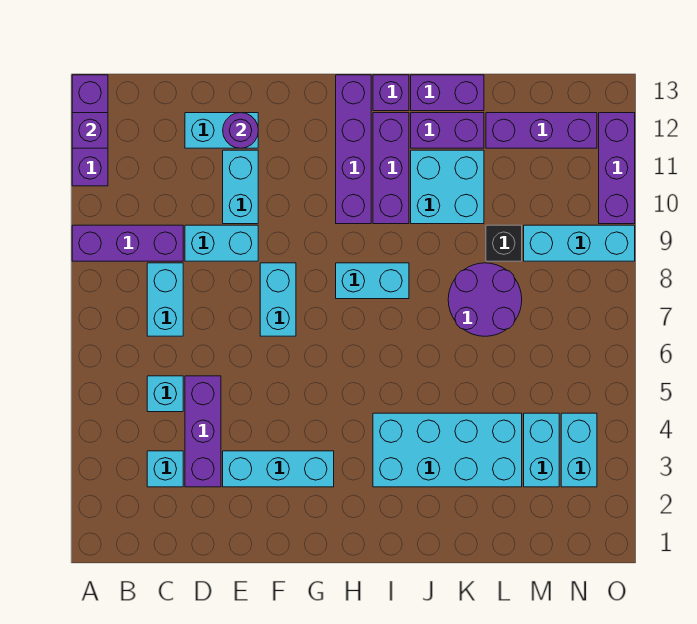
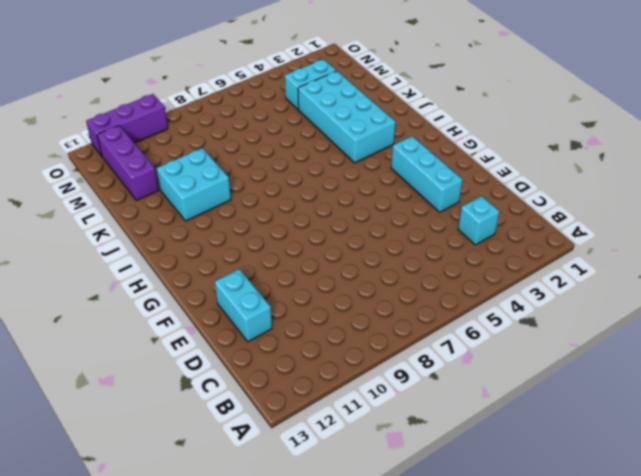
none -> purple brick A9:C9 level 1
none -> purple brick A11:A13 level 1
none -> cyan brick C5 level 1

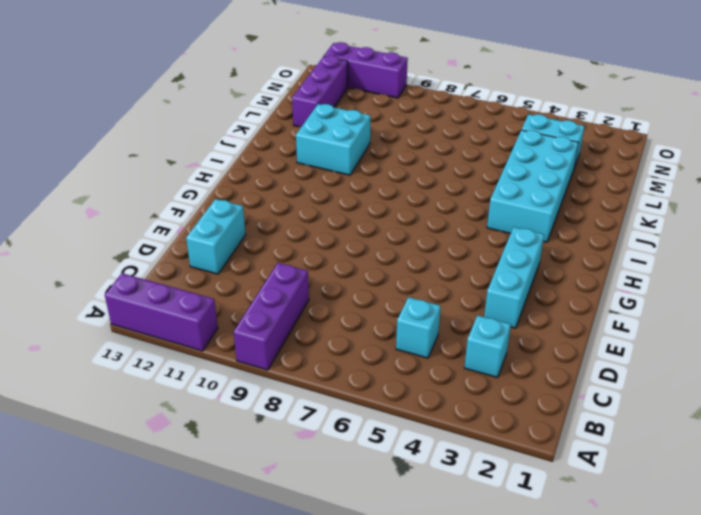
none -> cyan brick C7:C8 level 1
none -> purple brick D3:D5 level 1
none -> cyan brick D9:E9 level 1

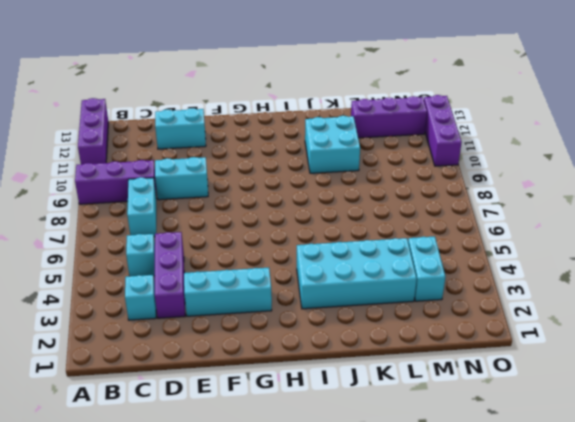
none -> cyan brick E10:E11 level 1
none -> cyan brick F7:F8 level 1
none -> cyan brick H8:I8 level 1

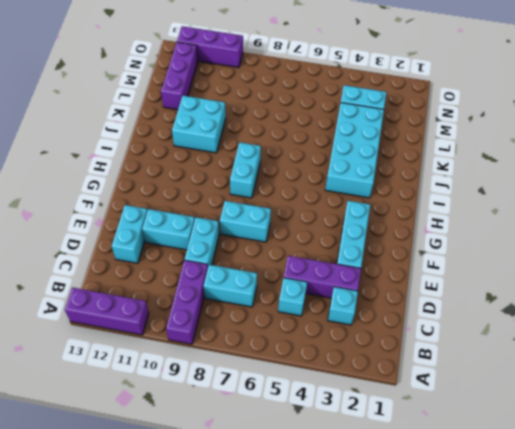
none -> purple brick H10:H13 level 1
none -> purple brick I10:I12 level 1
none -> purple brick I13 level 1

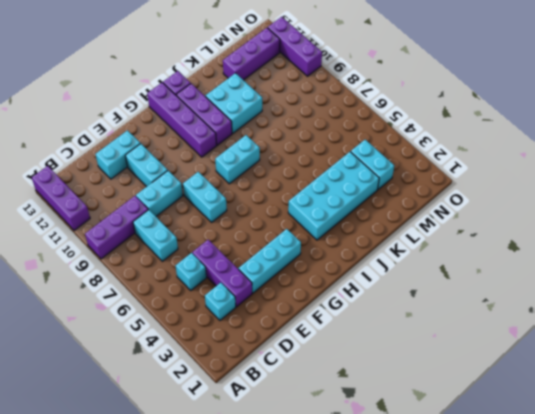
none -> purple brick J12:K12 level 1
none -> purple brick J13:K13 level 1
none -> purple round brick K7:L8 level 1

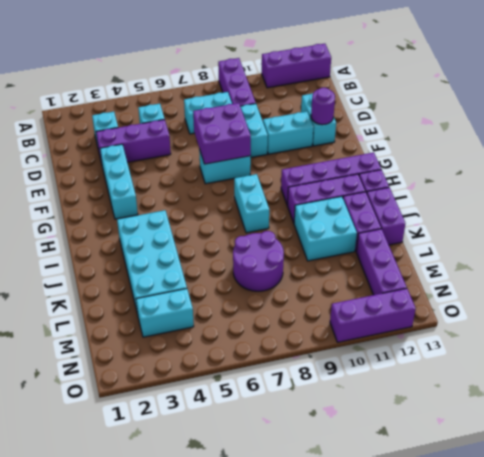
purple brick E7:F8 level 2 -> none
none -> black brick L9 level 1
none -> cyan brick M9:O9 level 1
none -> cyan brick N3:N4 level 1

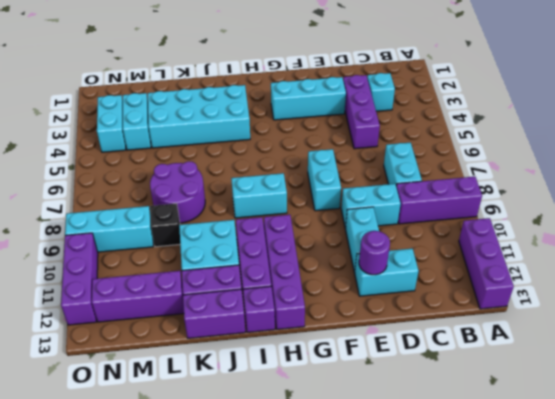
none -> cyan brick C5 level 1
none -> purple brick A12 level 2

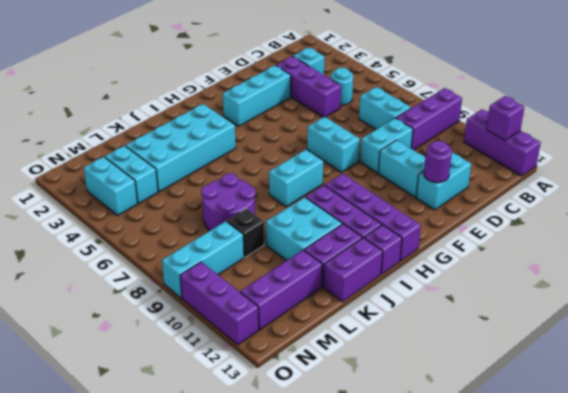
cyan round brick C5 level 1 -> cyan brick C5 level 1

